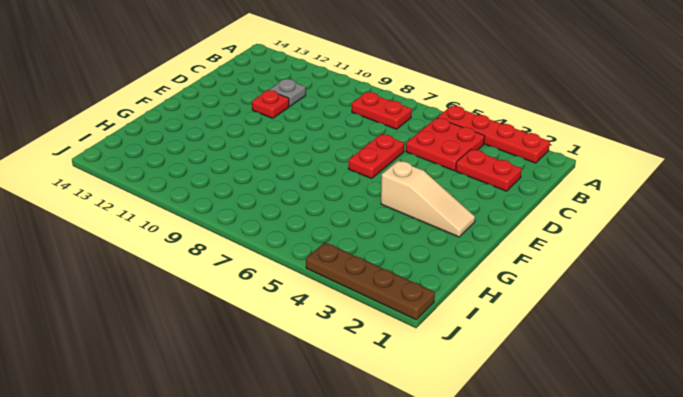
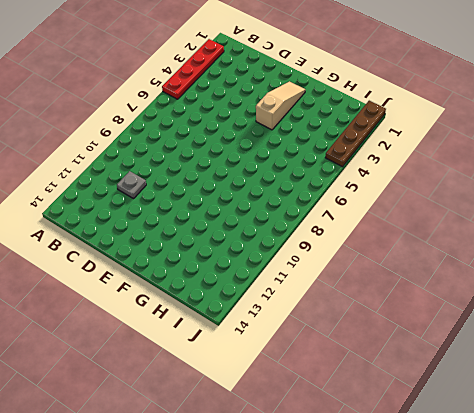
none -> red plate B4:C5 level 1
none -> red plate B7:B8 level 1

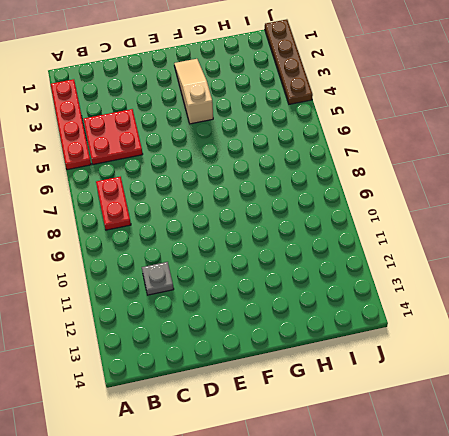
none -> red plate C2:C3 level 1
none -> red plate D6:E6 level 1

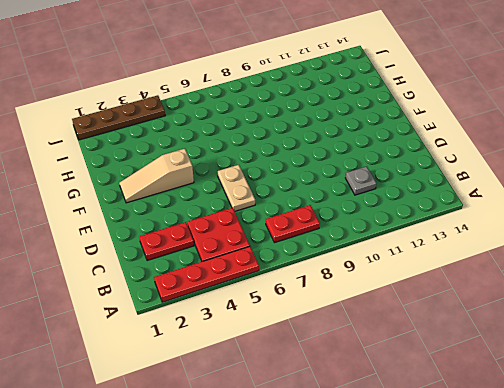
tan plate D6:E6 level 1 -> red plate D6:E6 level 1
none -> red plate D11 level 1

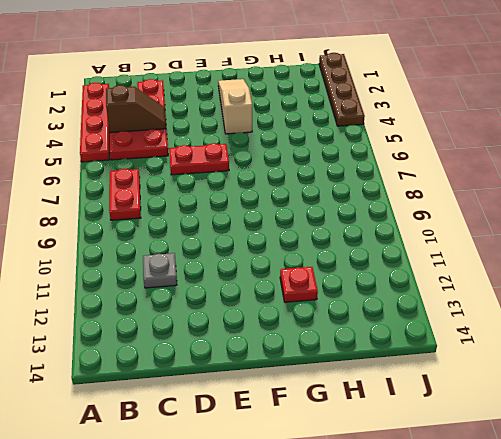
brown slope B4:C4 level 2 top B -> none
red plate G12 level 1 -> red plate D11 level 1

